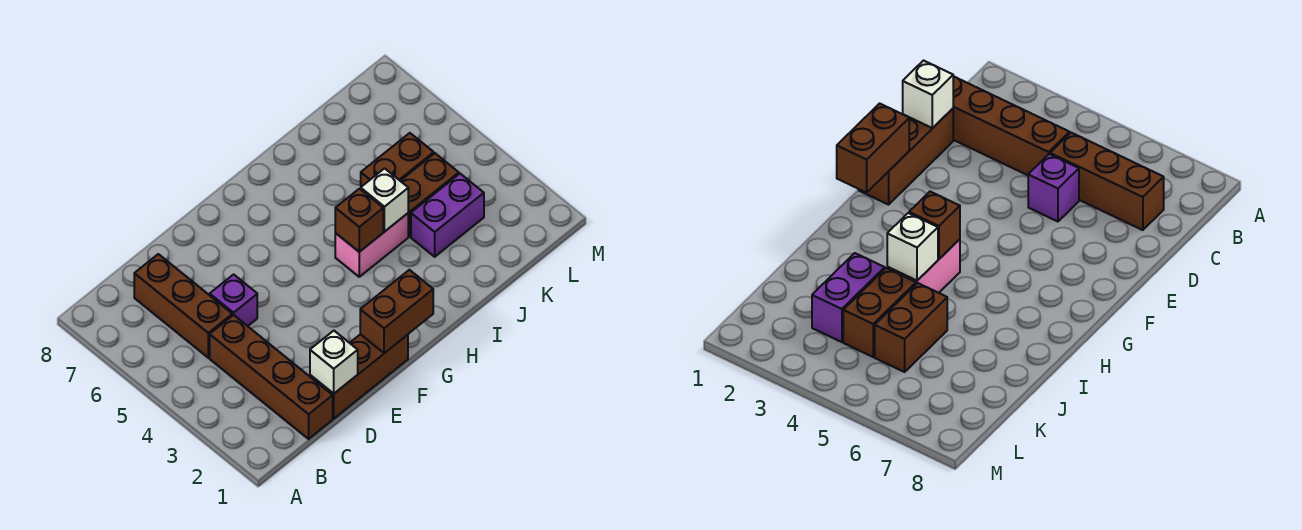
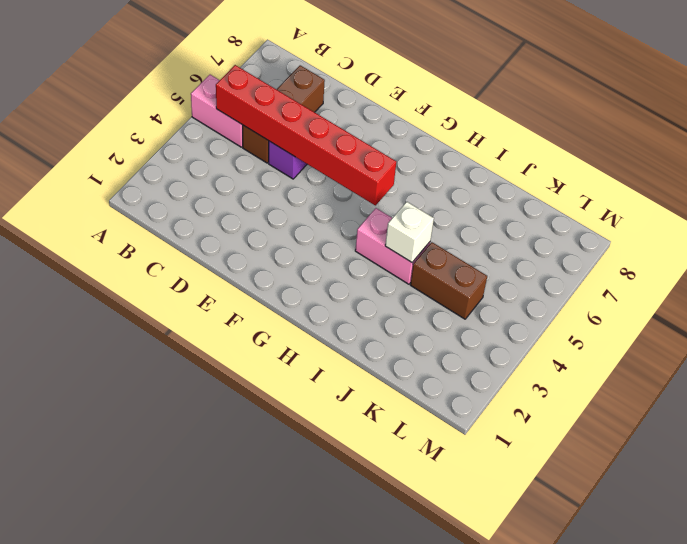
pink brick A5:B5 level 1 -> none
red brick B5:G5 level 2 -> none
none -> brown brick C1:C4 level 1
none -> brown brick D1:F1 level 1
none -> purple brick J3:K3 level 1

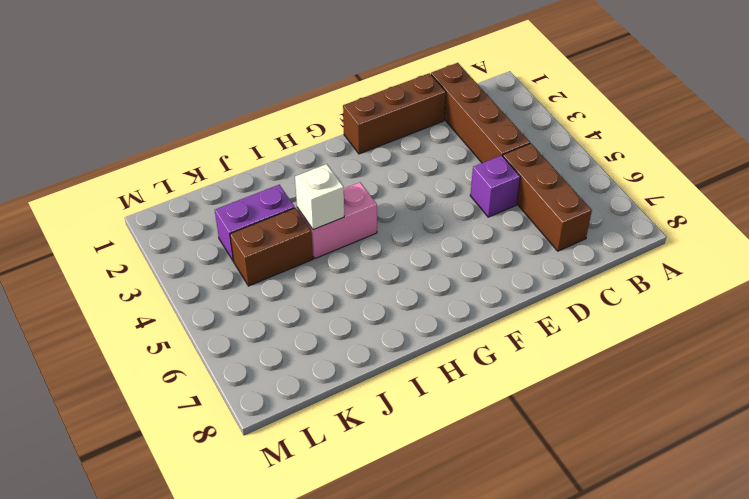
none -> brown brick J5:K5 level 1
none -> white brick D1 level 2
none -> brown brick F1:G1 level 2

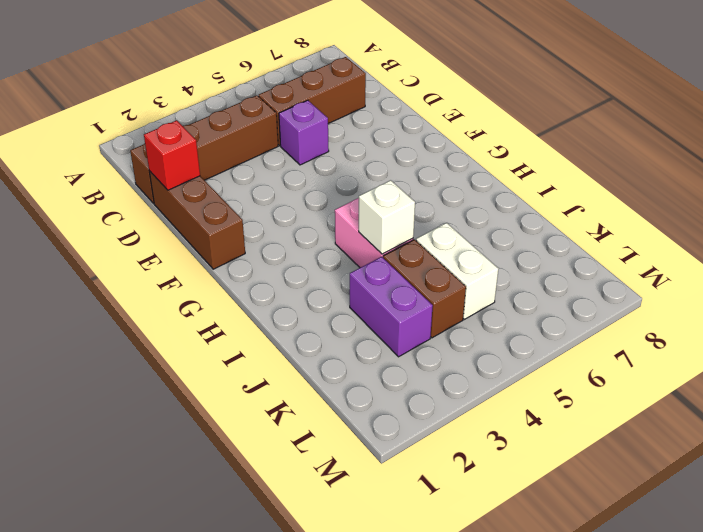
red brick D1 level 2 -> white brick D1 level 2
white brick J5:K5 level 1 -> brown brick J5:K5 level 1
none -> brown brick F1:G1 level 2
none -> brown brick H4 level 2

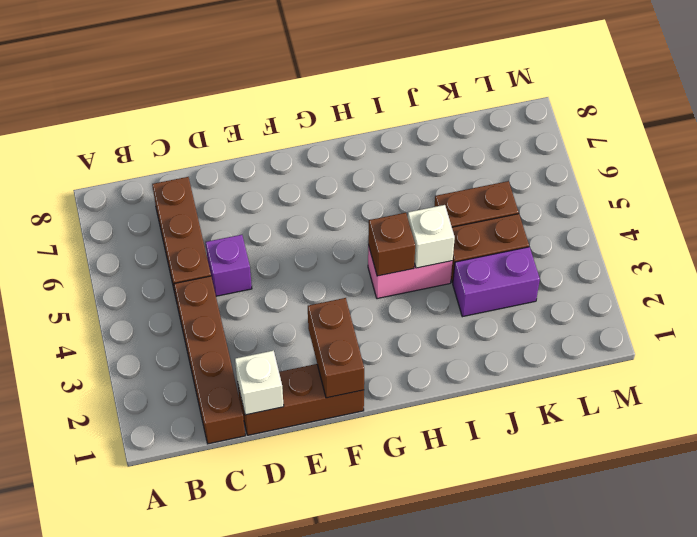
brown brick F1:F2 level 2 -> brown brick F1:G1 level 2

